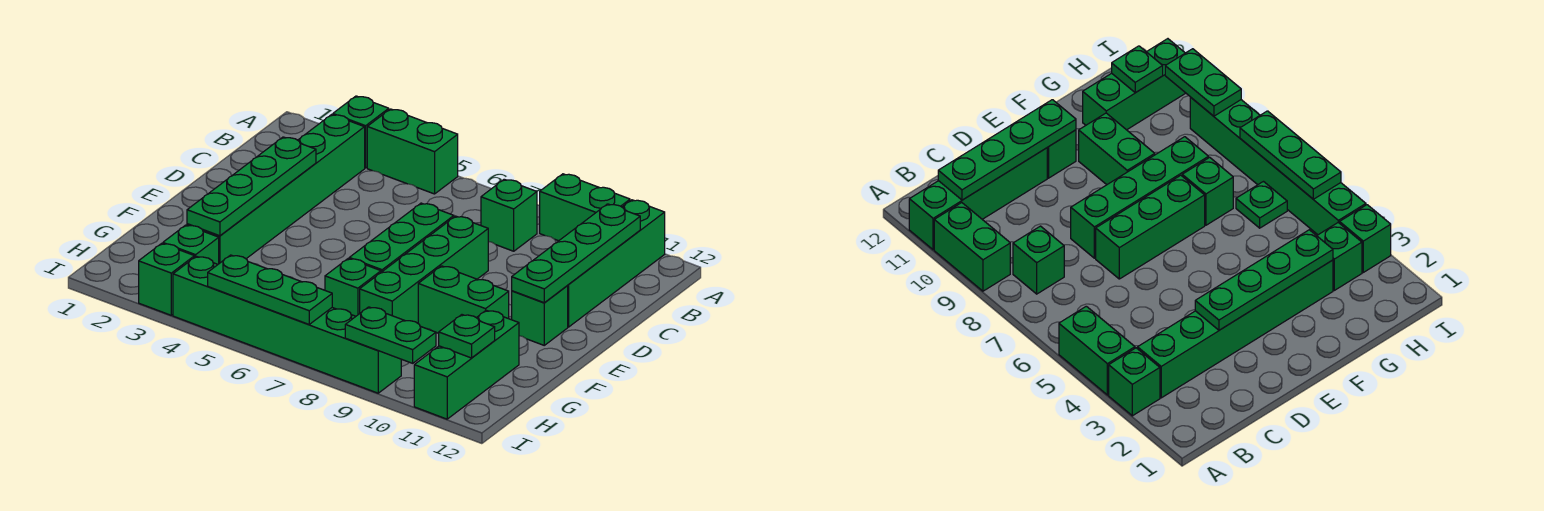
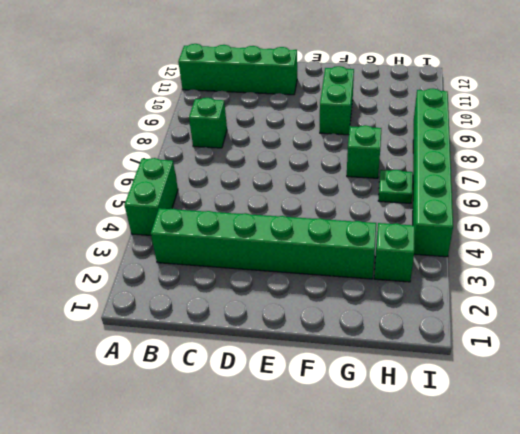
none -> green brick A3 level 1
none -> green brick A9:A10 level 1
none -> green brick D7:F7 level 1

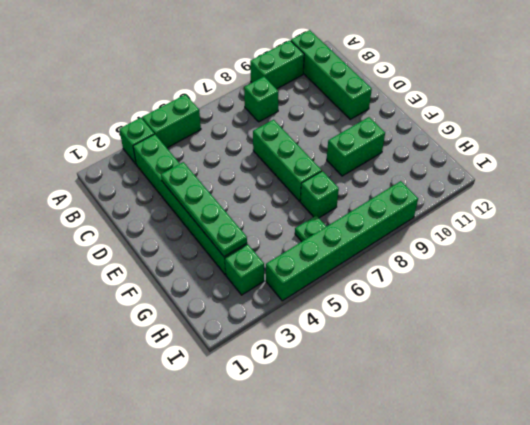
none -> green brick D8:G8 level 1
none -> green brick E11 level 1
none -> green brick G11:I11 level 1

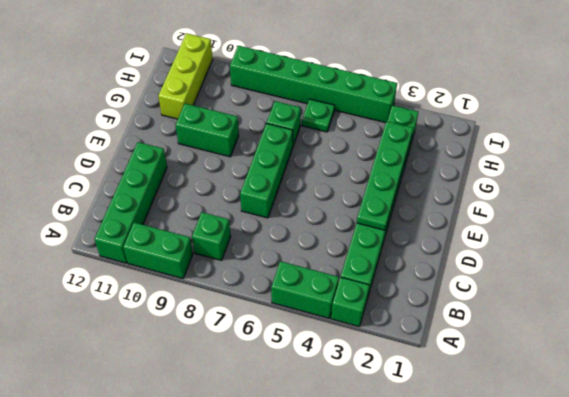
lime brick G11:I11 level 1 -> green brick G11:I11 level 1
none -> green brick D8:G8 level 1
none -> green brick E11 level 1
none -> green brick I3 level 1

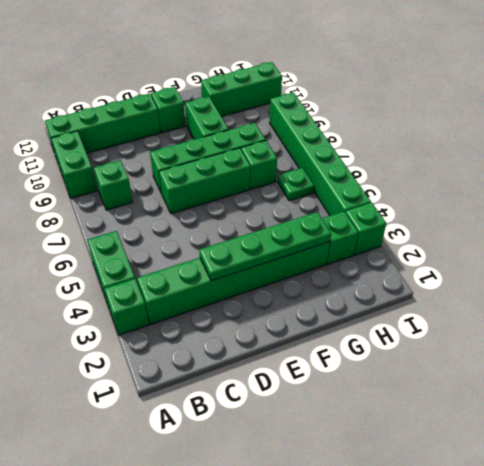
none -> green plate B11:E11 level 2
none -> green plate H11 level 2
none -> green plate I5:I7 level 2

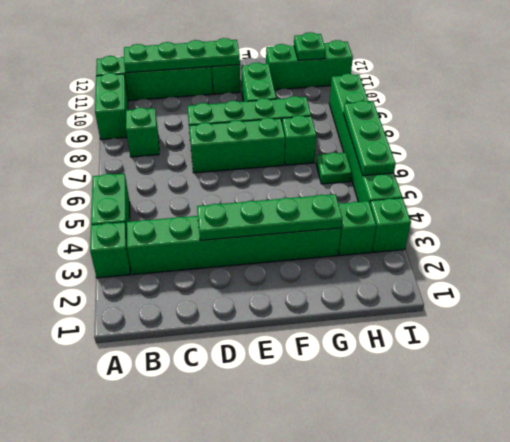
none -> green plate I9:I10 level 2

